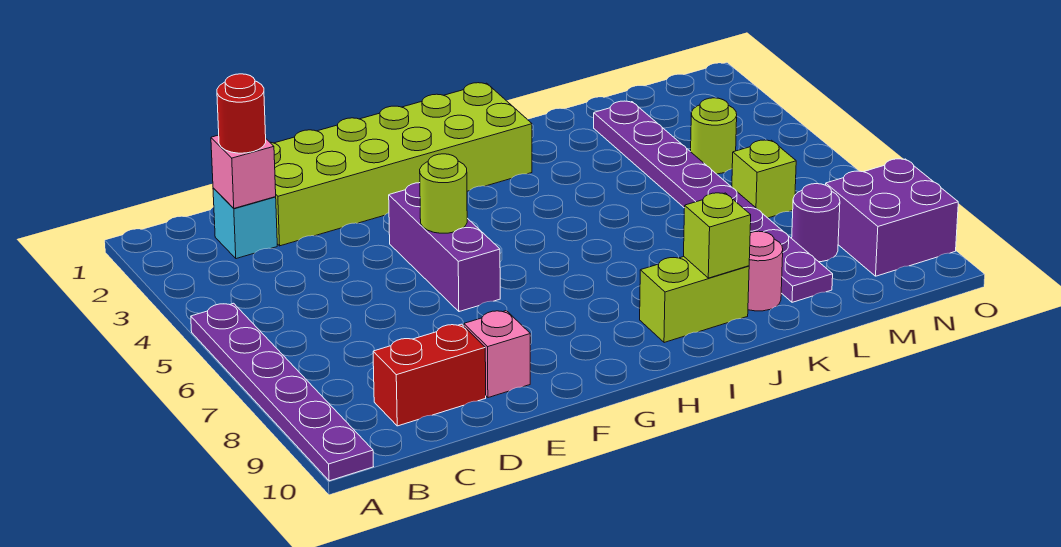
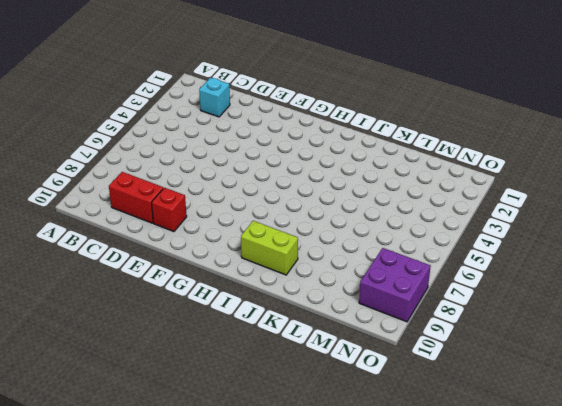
red brick E9 level 1 -> pink brick E9 level 1
none -> purple plate A5:A10 level 1
none -> lime brick D1:I2 level 1
none -> purple brick F4:F6 level 1

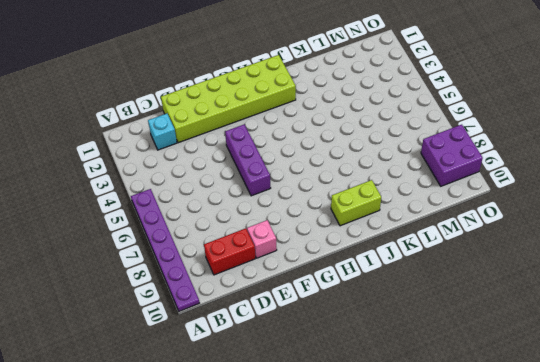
none -> pink round brick K9 level 1
none -> purple plate L2:L9 level 1
none -> lime round brick M4 level 1

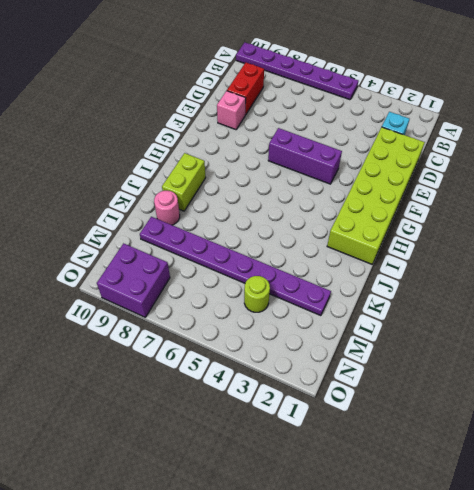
none -> lime brick M6 level 1
none -> purple round brick M8 level 1
none -> pink brick C2 level 2

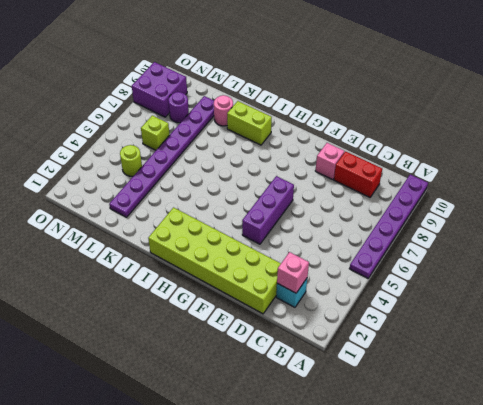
none -> lime round brick F5 level 2
none -> lime brick J9 level 2
none -> red round brick C2 level 3

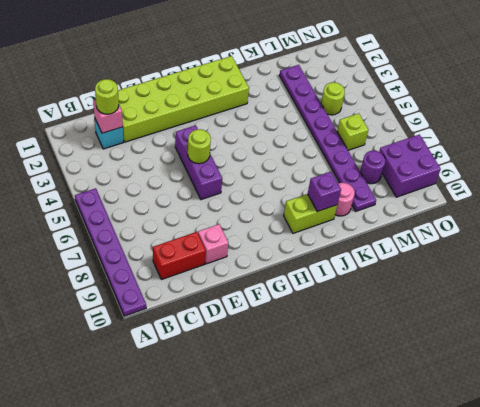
lime round brick C2 level 3 -> red round brick C2 level 3
purple brick J9 level 2 -> lime brick J9 level 2

